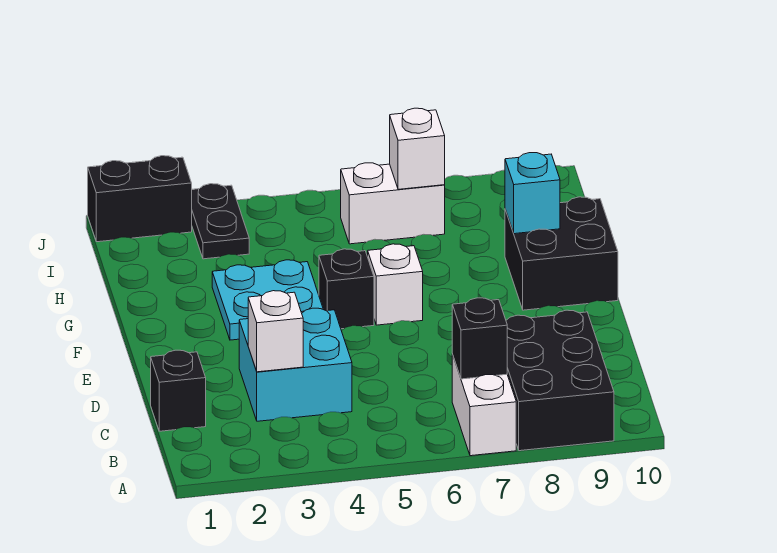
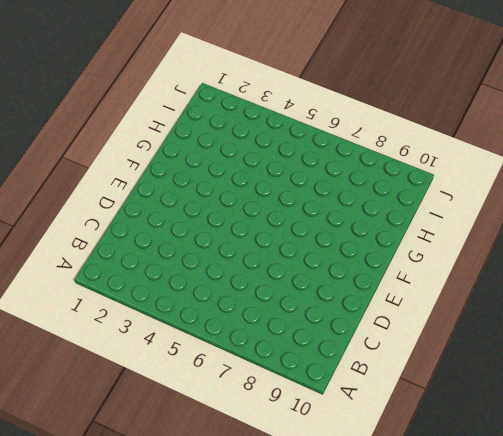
none -> white brick A7:B7 level 1
none -> black brick A8:C9 level 1
none -> black brick C1 level 1

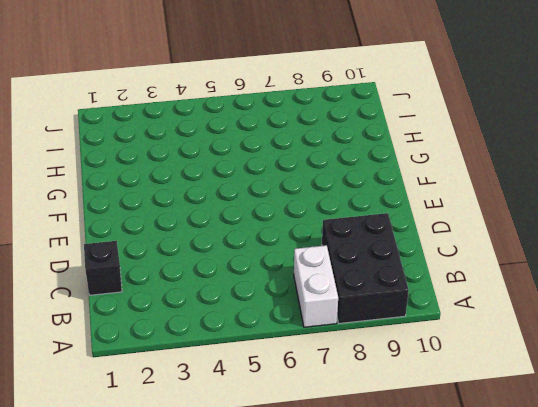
none -> cyan brick C3:D4 level 1
none -> cyan plate F3:G4 level 1
none -> black brick F5 level 1

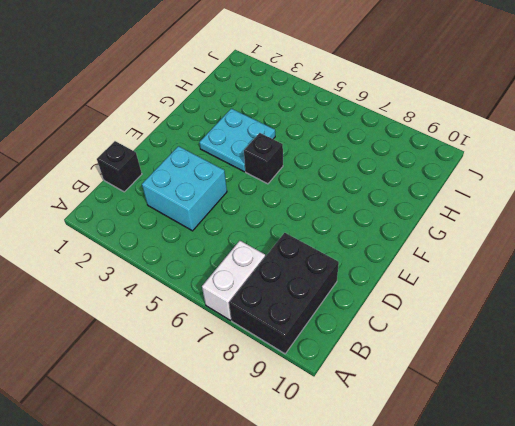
none -> white brick F6 level 1
none -> black brick F9:G10 level 1
none -> black plate I3:J3 level 1

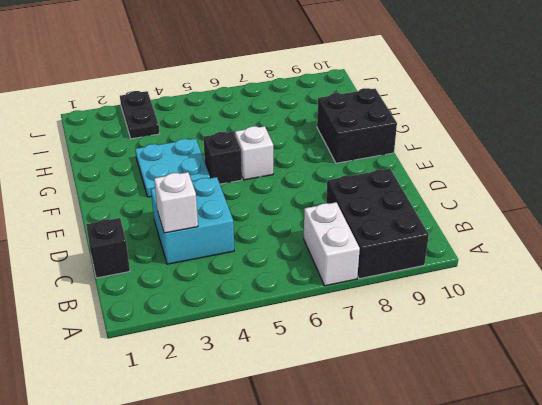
none -> white brick I6:I7 level 1
none -> black brick J1:J2 level 1
none -> black brick B7 level 2

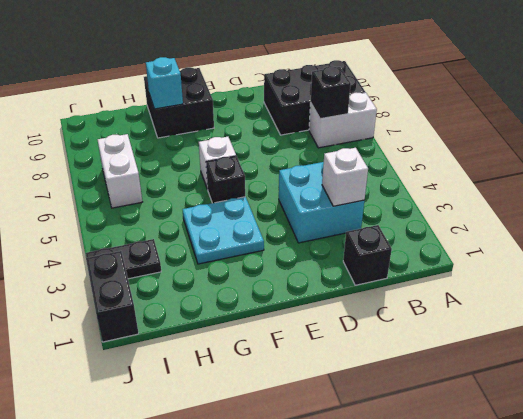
none -> white brick I7 level 2

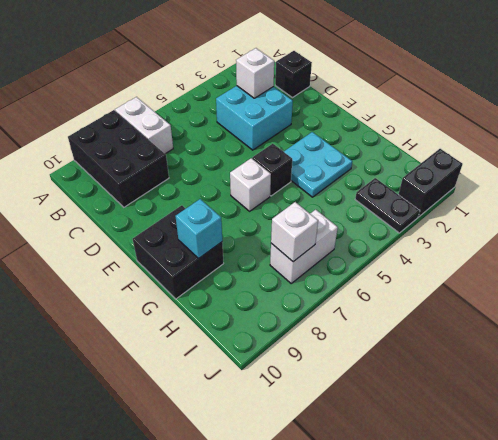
none -> black brick B7 level 2

